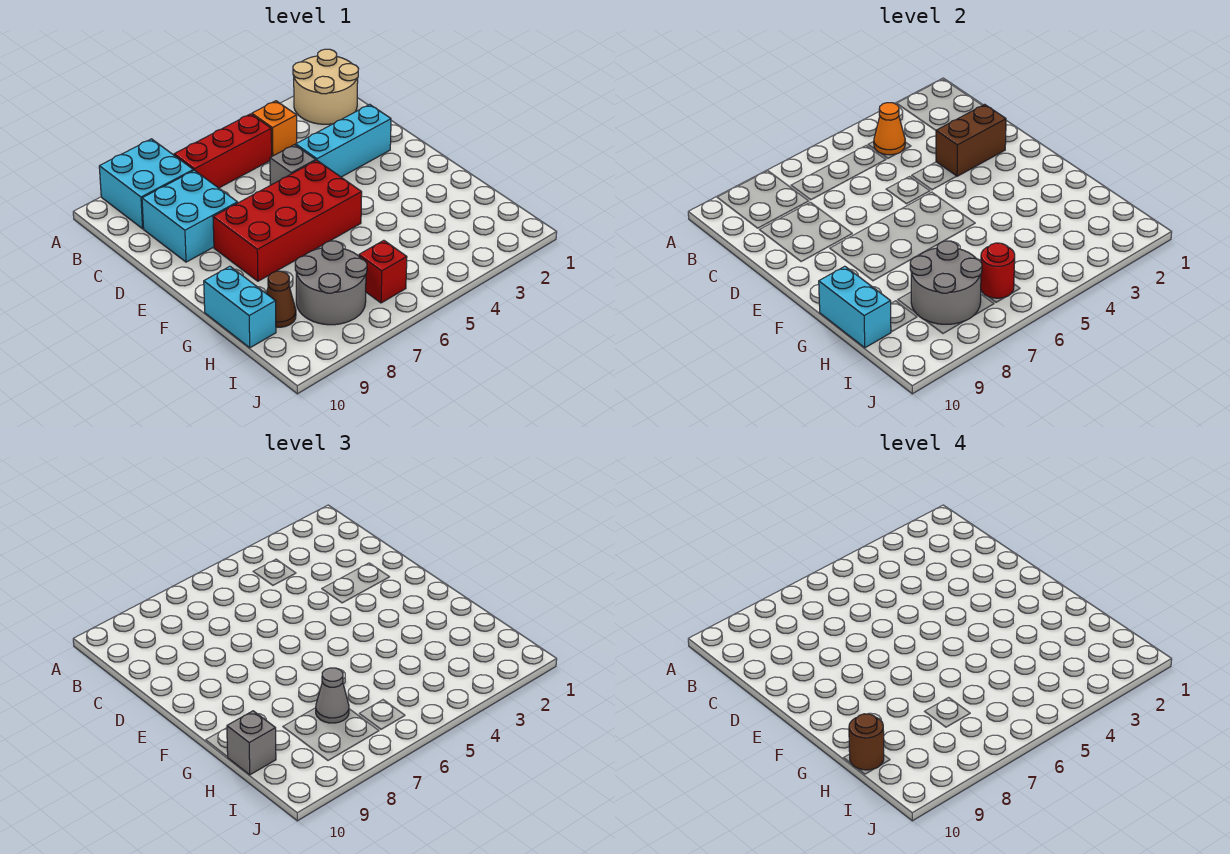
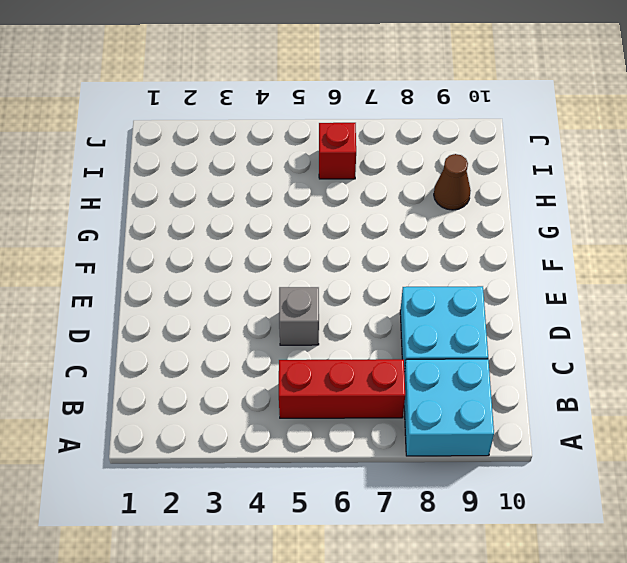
none -> tan round brick A1:B2 level 1
none -> orange brick B4 level 1
none -> cyan brick D2:D4 level 1

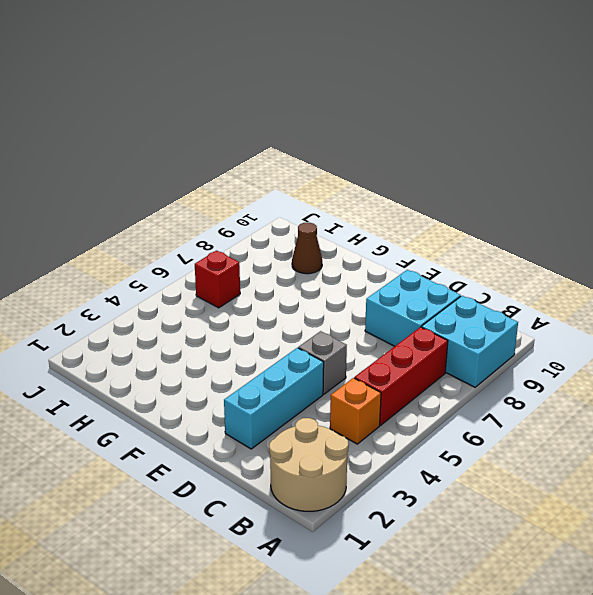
none -> red brick E5:F8 level 1
none -> cyan brick G10:H10 level 1
none -> grey round brick H7:I8 level 1

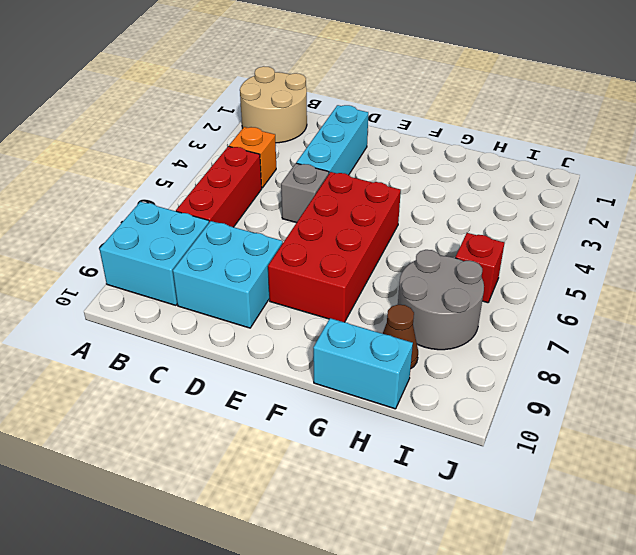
none -> orange cone B4 level 2
none -> brown brick D2:D3 level 2
none -> cyan brick G10:H10 level 2

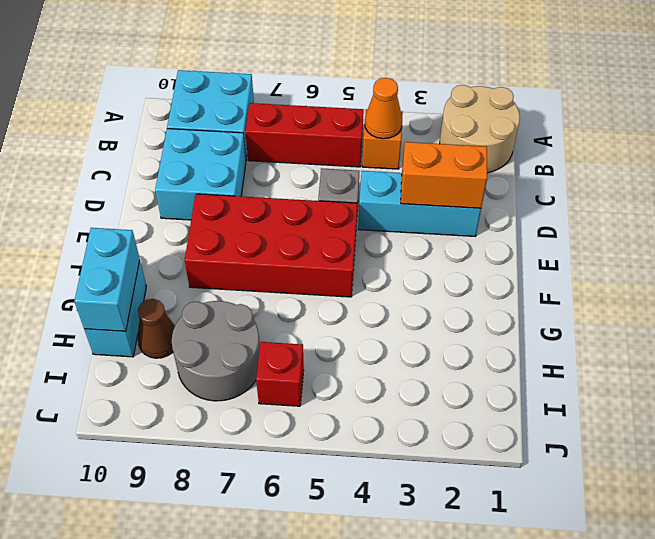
orange brick D2:D3 level 2 -> brown brick D2:D3 level 2
none -> grey round brick H7:I8 level 2
none -> red round brick I6 level 2
none -> grey cone H7 level 3

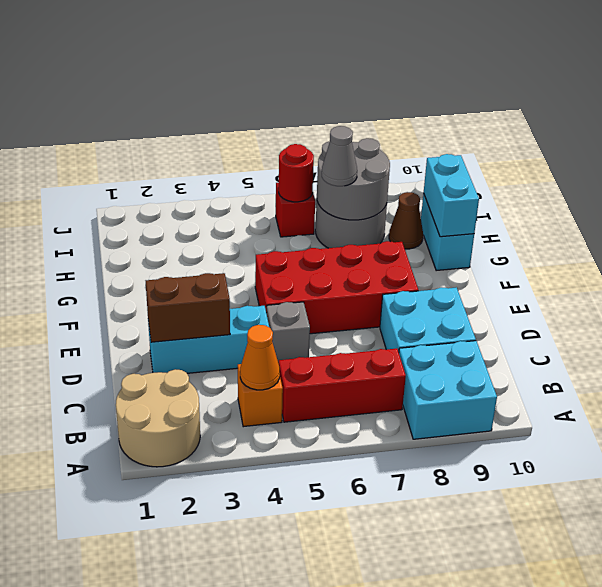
none -> grey brick H10 level 3
none -> brown round brick H10 level 4

